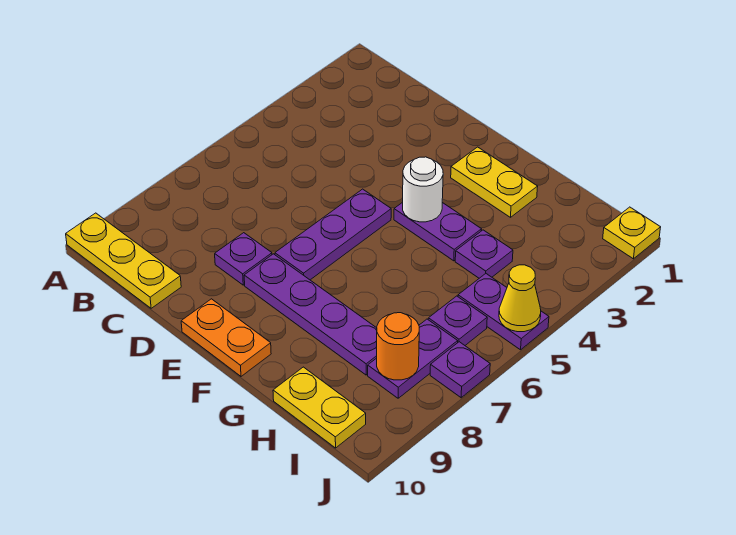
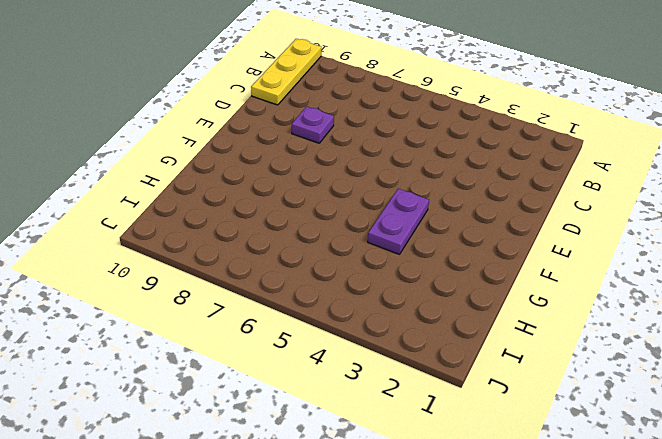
none -> purple plate E5:E7 level 1
none -> purple plate E8:H8 level 1
none -> orange plate E10:F10 level 1

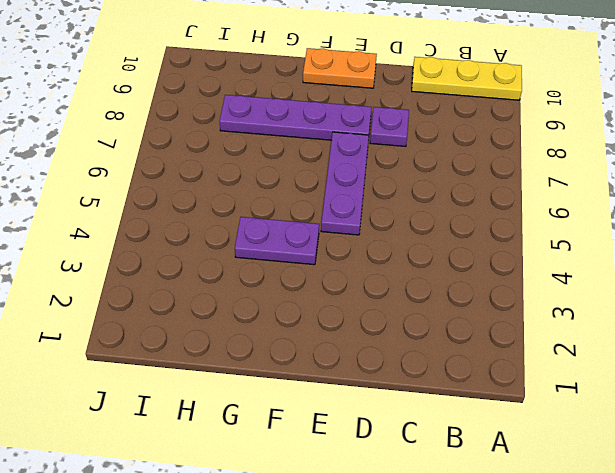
none -> yellow plate F2:G2 level 1
none -> purple plate H4 level 1
none -> yellow plate H10:I10 level 1

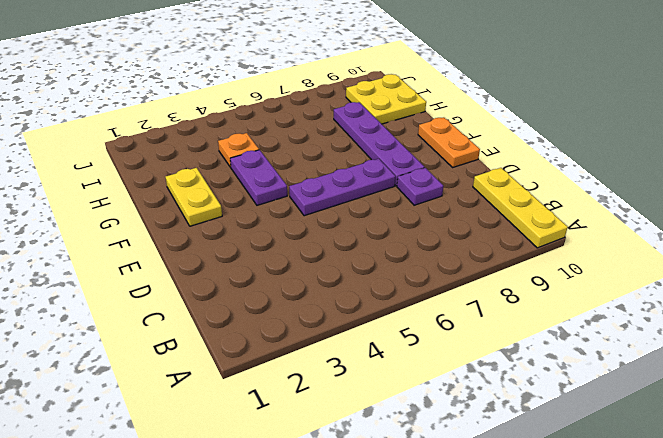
orange plate H4 level 1 -> purple plate H4 level 1
yellow plate H9:I10 level 1 -> yellow plate H10:I10 level 1
none -> purple plate I5:J5 level 1
none -> purple plate I6 level 1
none -> purple plate I7:I8 level 1

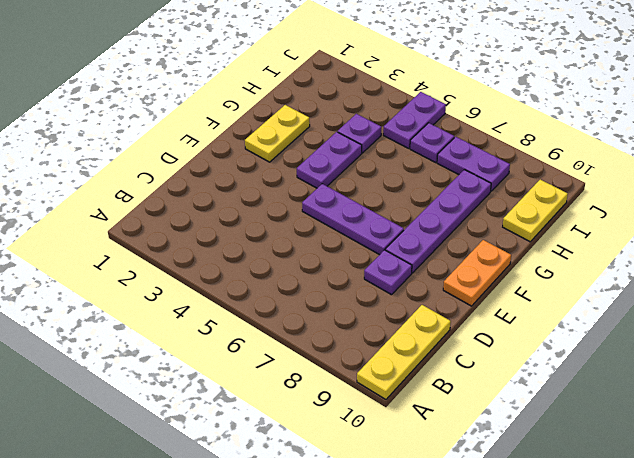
none -> yellow plate J1 level 1
none -> purple plate J7 level 1
none -> white round brick F4 level 2

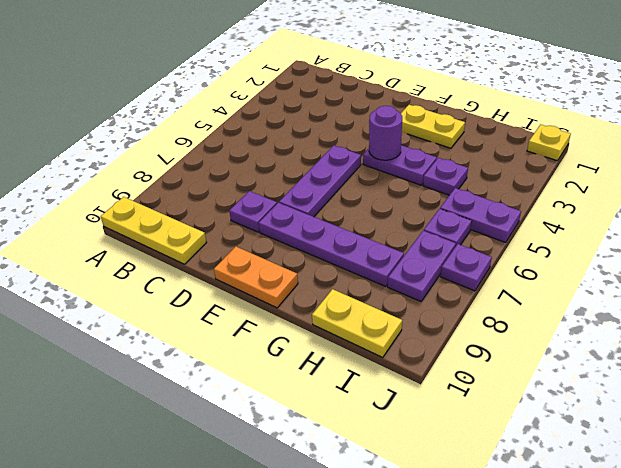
purple round brick F4 level 2 -> white round brick F4 level 2
none -> orange round brick I8 level 2
none -> yellow cone J5 level 2

